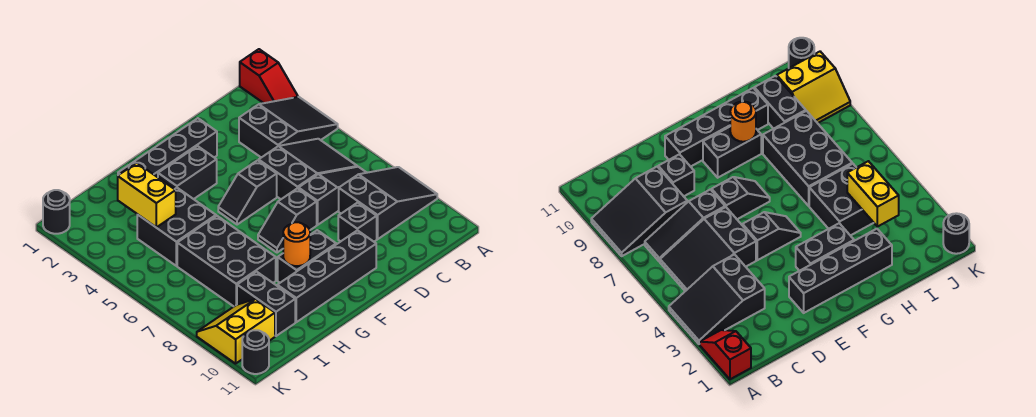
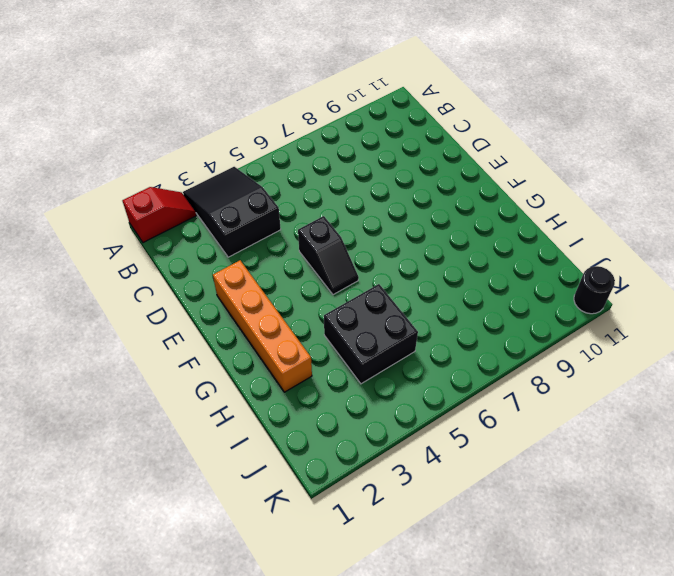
orange brick E2:H2 level 1 -> black brick E2:H2 level 1
none -> black slope A8:C9 level 1 top C
none -> black slope B5:D6 level 1 top D
none -> black slope B7:D7 level 1 top D

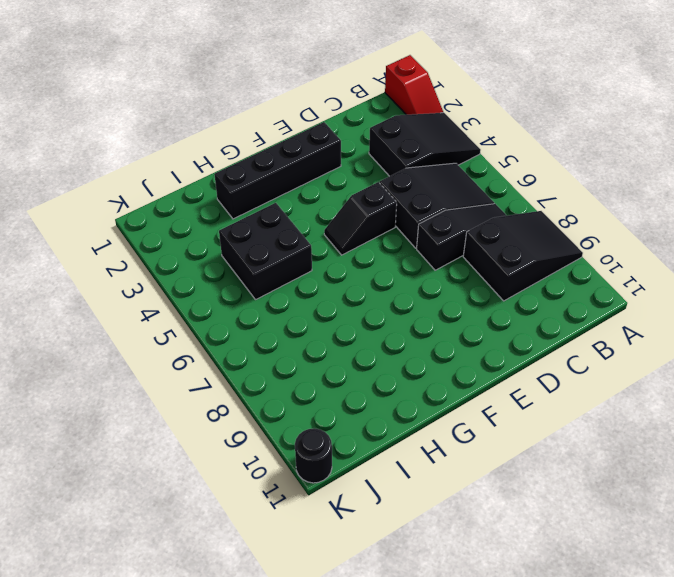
none -> black brick D9 level 1
none -> black slope E7:F7 level 1 top E
none -> black brick E10:H10 level 1

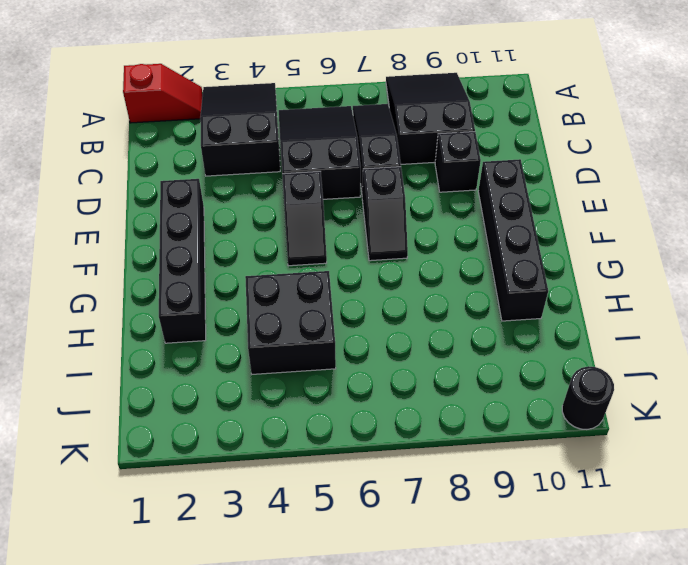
none -> black brick F3:G3 level 1
none -> black brick F9:G9 level 1
none -> black brick H6:I8 level 1

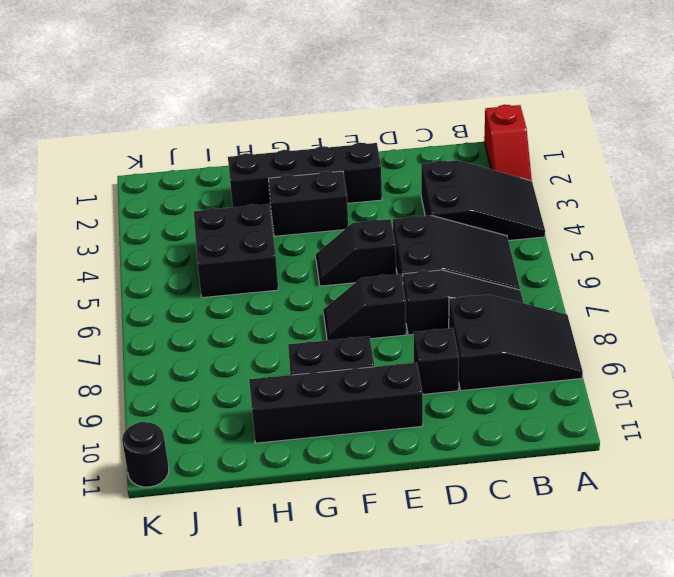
none -> black brick H6:I8 level 1
none -> black brick I9:I10 level 1
none -> yellow slope J9:K10 level 1 top 10

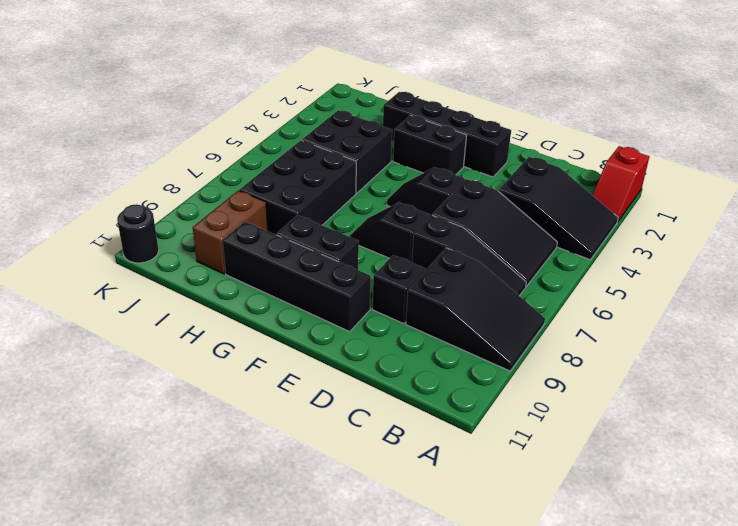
brown brick I9:I10 level 1 -> black brick I9:I10 level 1
none -> yellow slope J9:K10 level 1 top 10
none -> black round brick K1 level 1
none -> orange round brick G9 level 2

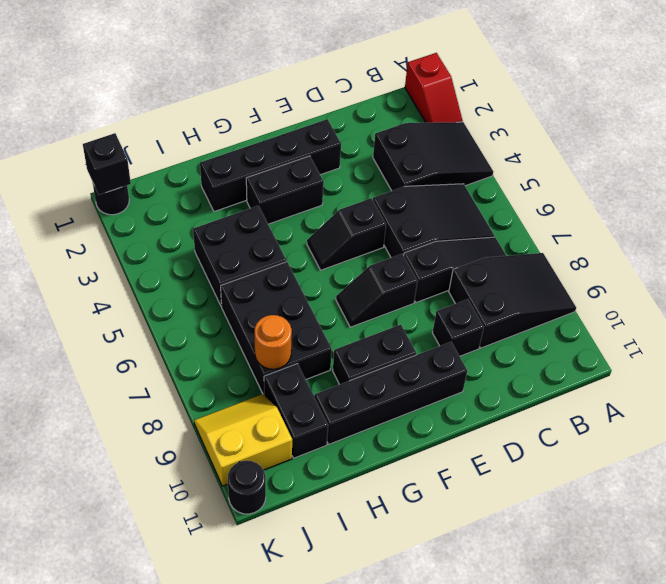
orange round brick I8 level 2 -> orange round brick G9 level 2
black brick K1 level 2 -> none
none -> yellow brick I3:I4 level 2

